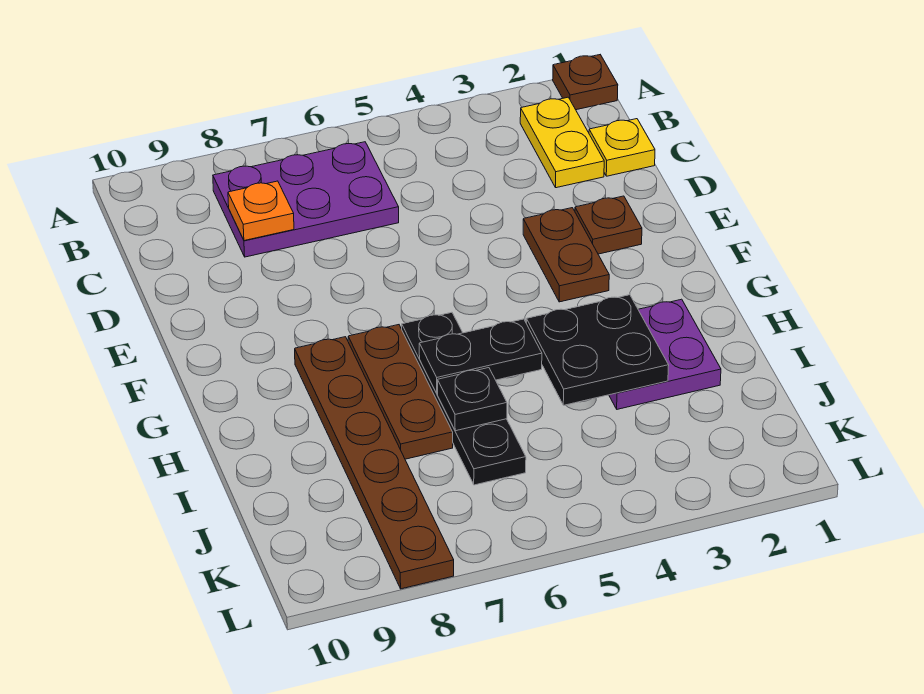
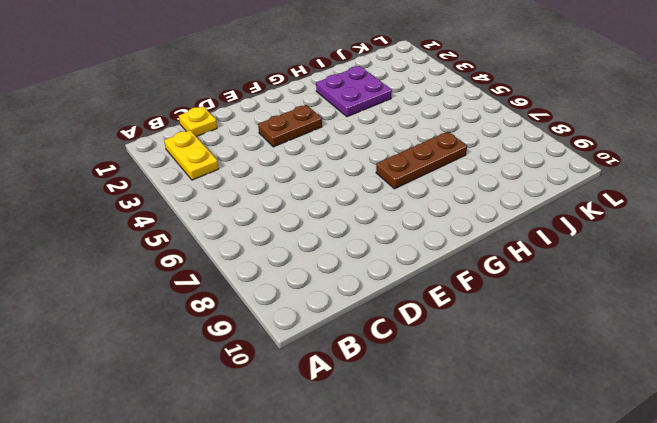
yellow plate B2:B3 level 1 -> yellow plate B2:C2 level 1
none -> brown plate A1 level 1
none -> purple plate B6:C8 level 1
none -> brown plate E2 level 1

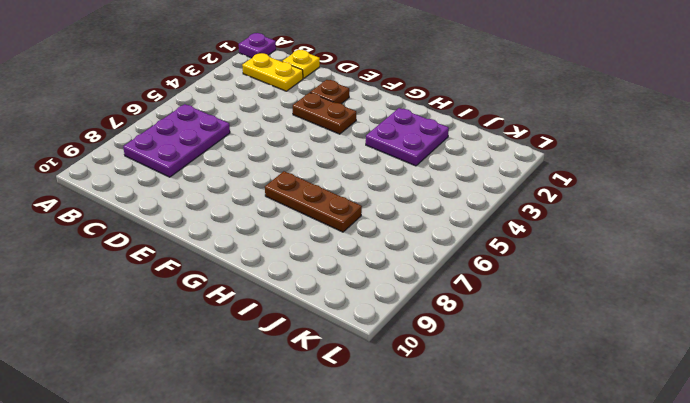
purple plate A1 level 1 -> brown plate A1 level 1
none -> black plate G6:J6 level 1
none -> brown plate G8:L8 level 1
none -> orange plate C8 level 2

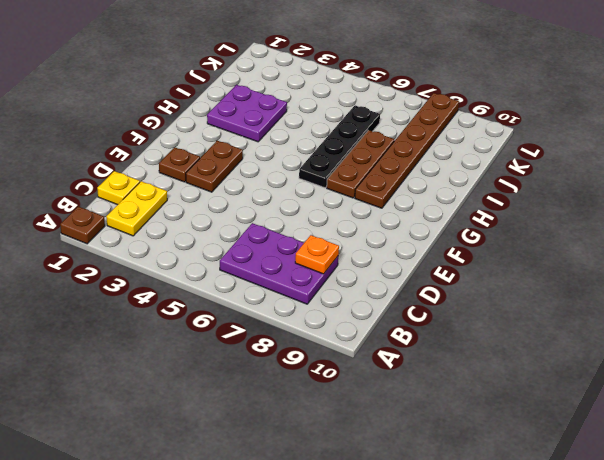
none -> black plate H3:I4 level 2
none -> black plate H5:H6 level 2
none -> black plate I6 level 2

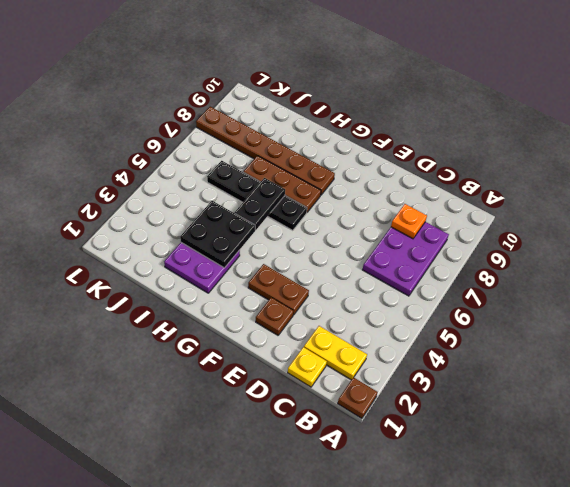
none -> black plate I6 level 2

